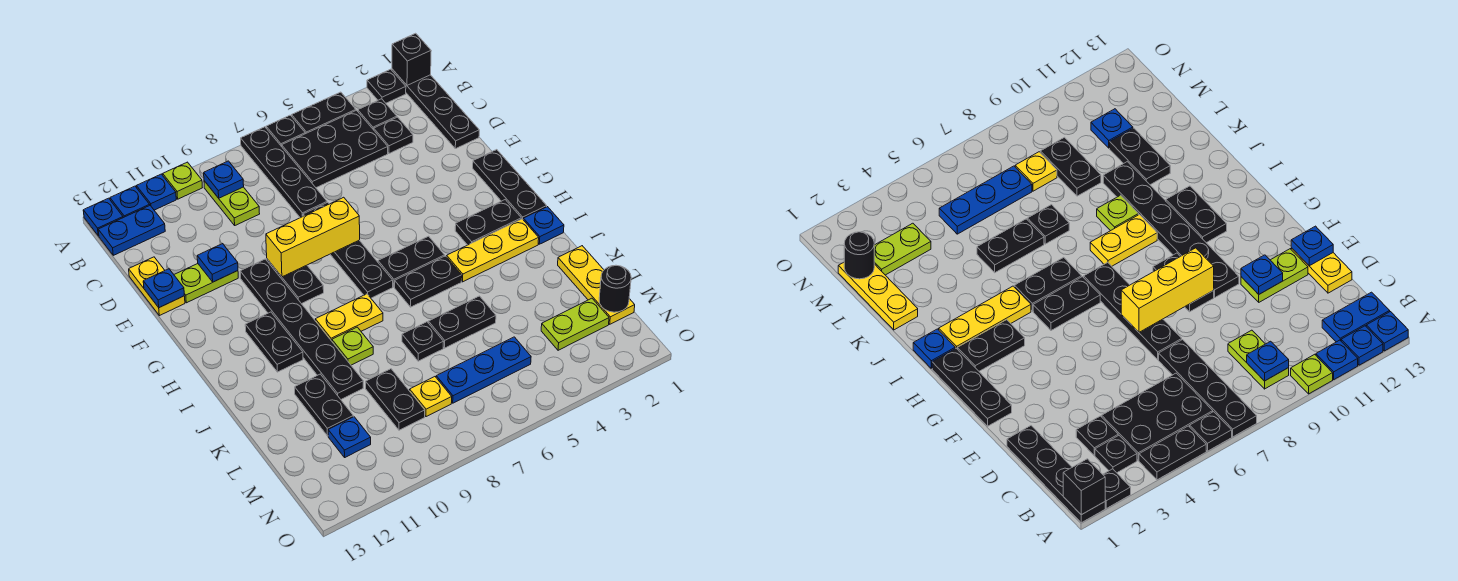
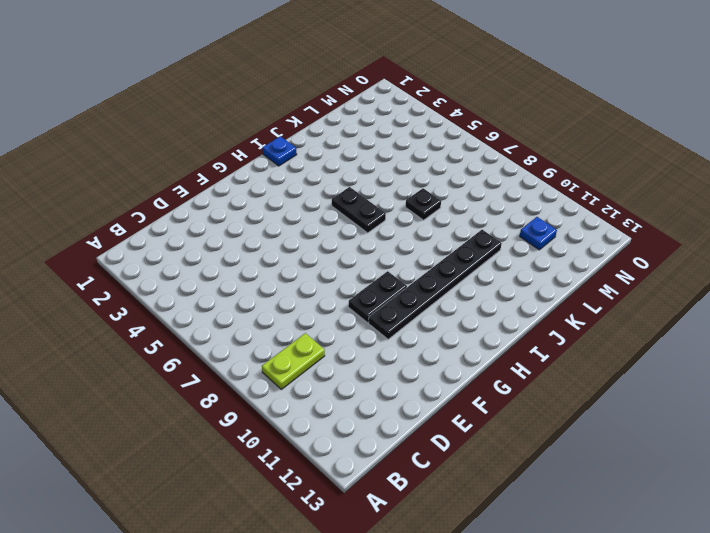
none -> black plate A1:D1 level 1
none -> black plate A2 level 1
none -> black plate A4:A5 level 1
none -> black plate A6 level 1

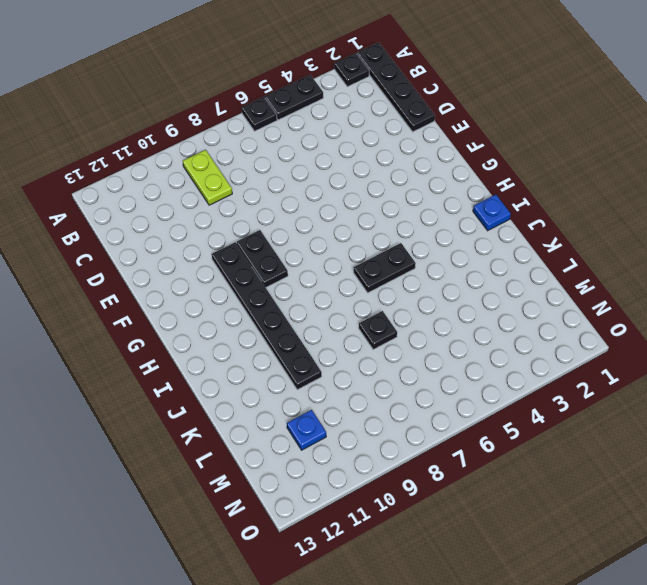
none -> black plate A7:D7 level 1
none -> lime plate A10 level 1
none -> blue plate A11 level 1
none -> blue plate A12 level 1

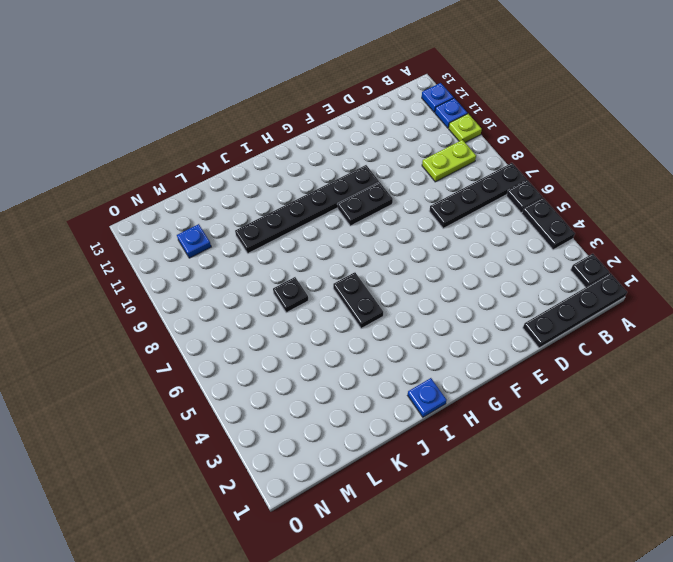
none -> blue plate A13 level 1
none -> black plate B3 level 1
none -> black plate B4:C6 level 1
none -> blue plate B12:B13 level 1

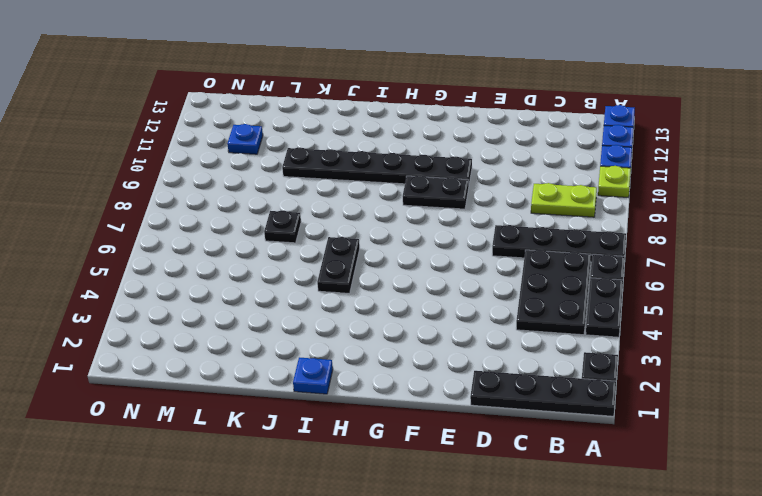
none -> black plate B3 level 1
none -> blue plate B12:B13 level 1
none -> black plate C3 level 1
none -> yellow plate D13:E13 level 1

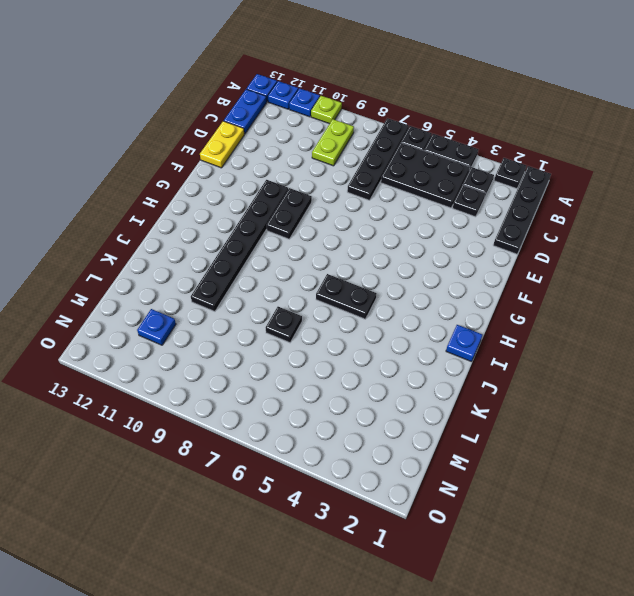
blue plate B13:C13 level 1 -> blue plate B12:B13 level 1
none -> black plate E7:H7 level 1
none -> lime plate E11:E12 level 1
none -> black plate F1:H1 level 1
none -> black plate H2:H3 level 1

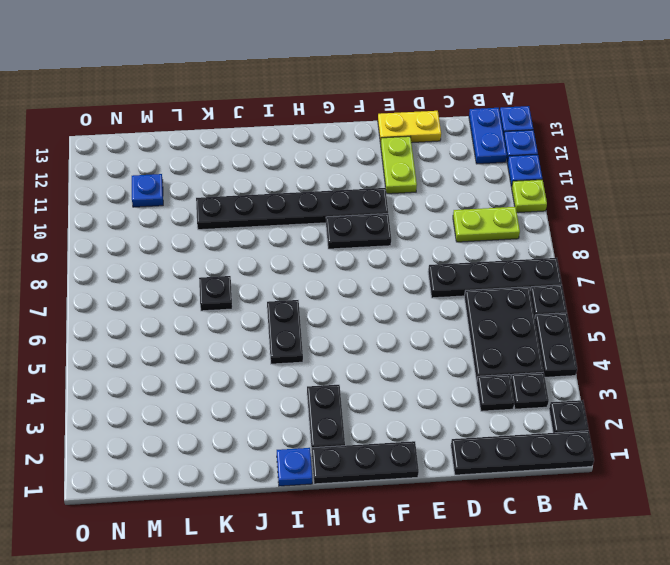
none -> black plate E7:H7 level 1
none -> black plate H5:H6 level 1
none -> black plate H11:I11 level 1
none -> yellow plate I2:I4 level 1

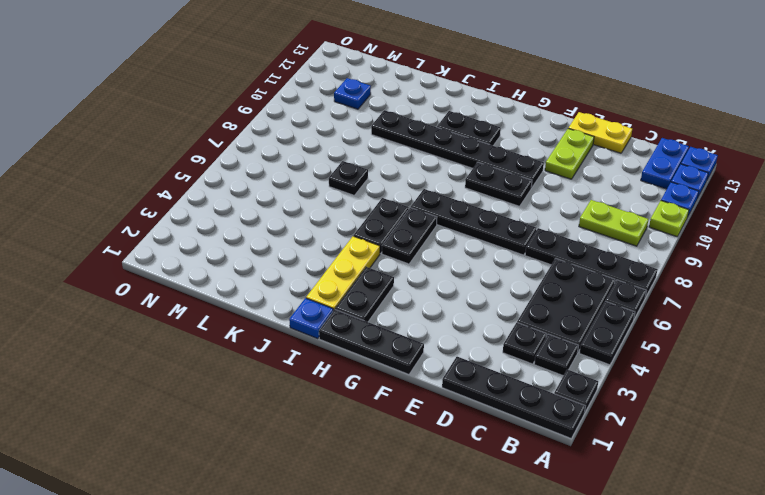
none -> yellow plate I8:I9 level 1
none -> lime plate J9 level 1
none -> yellow plate K1:M1 level 1
none -> black plate K5:K6 level 1

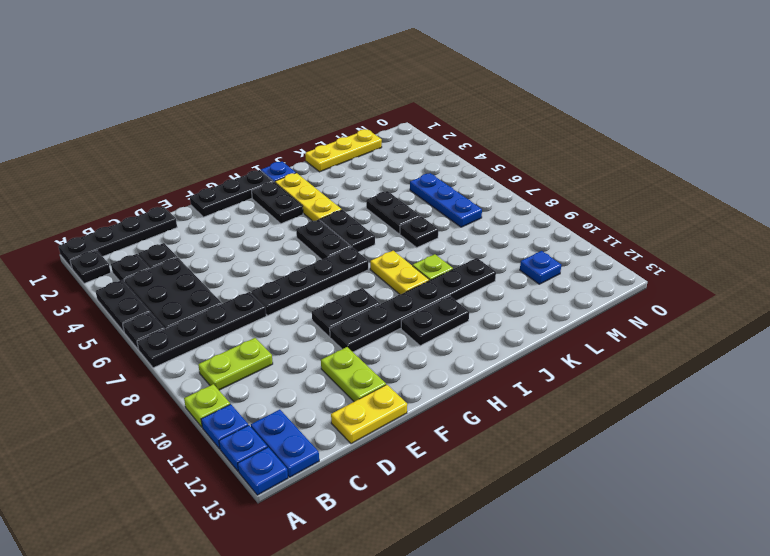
none -> black plate K11:L11 level 1
none -> black plate L9:M9 level 1
none -> lime plate M2:M3 level 1
none -> yellow plate M8 level 1

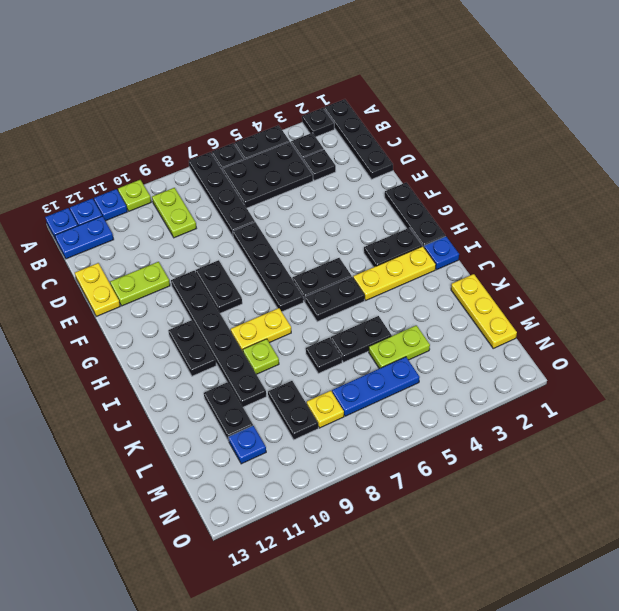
lime plate L4:L5 level 1 -> lime plate M2:M3 level 1
none -> black brick A1 level 2
none -> blue plate B9 level 2
none -> blue plate E11 level 2
none -> blue plate E13 level 2

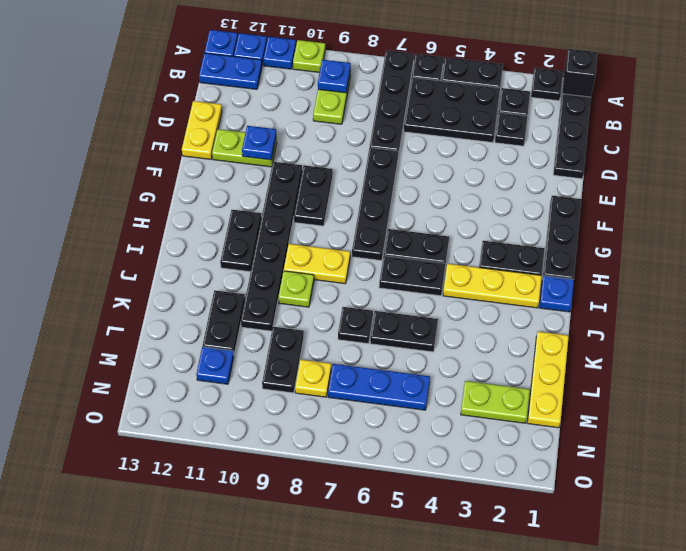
none -> blue plate E13 level 2
none -> yellow brick F7:F9 level 2
none -> black round brick M1 level 2

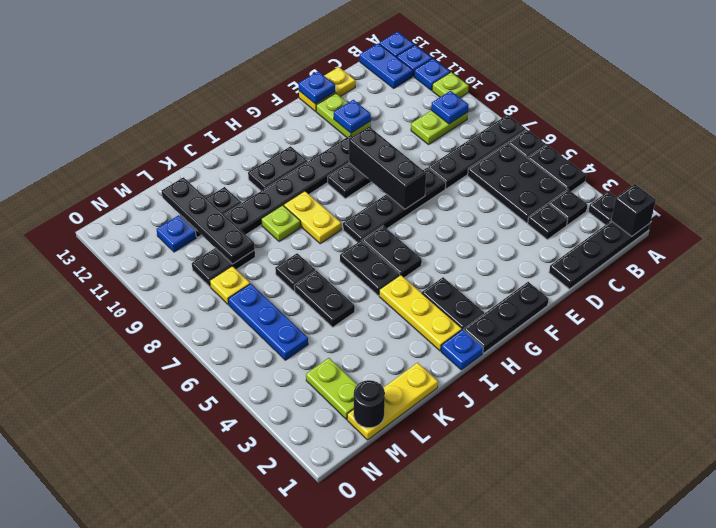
black brick F7:F9 level 2 -> yellow brick F7:F9 level 2
black plate L9:L12 level 2 -> none

